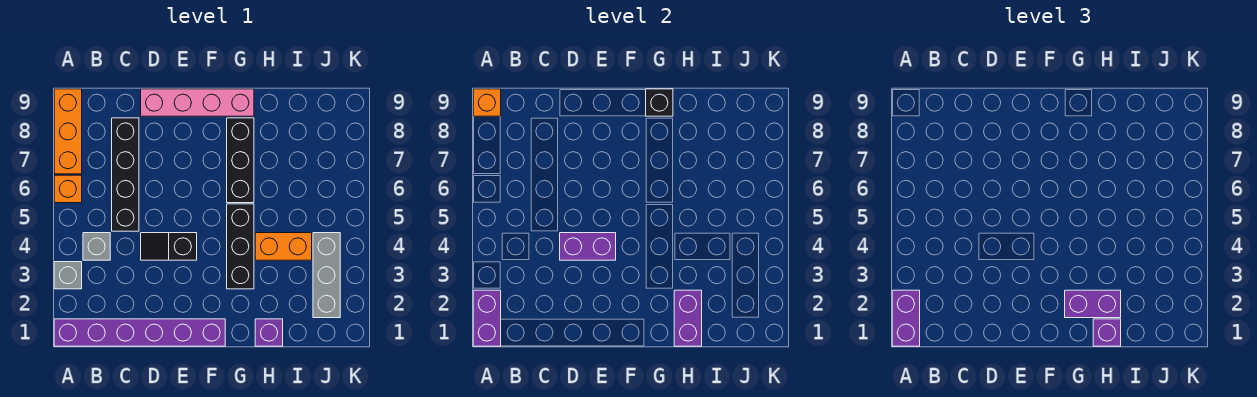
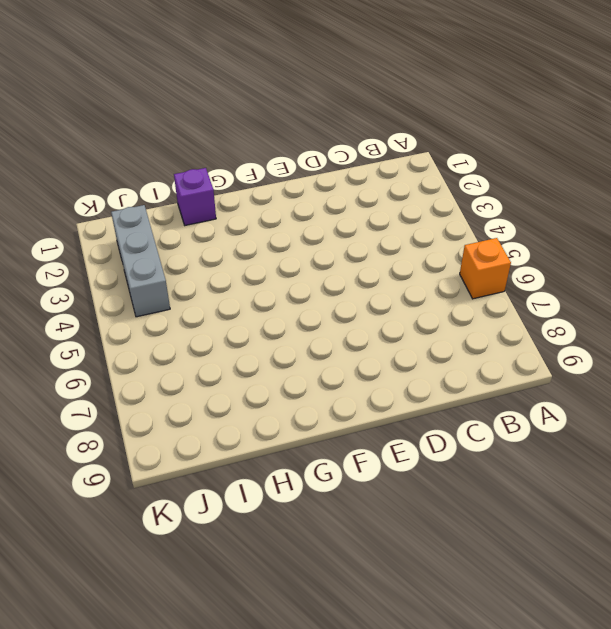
none -> purple brick A1:F1 level 1
none -> grey brick A3 level 1
none -> orange brick A7:A9 level 1

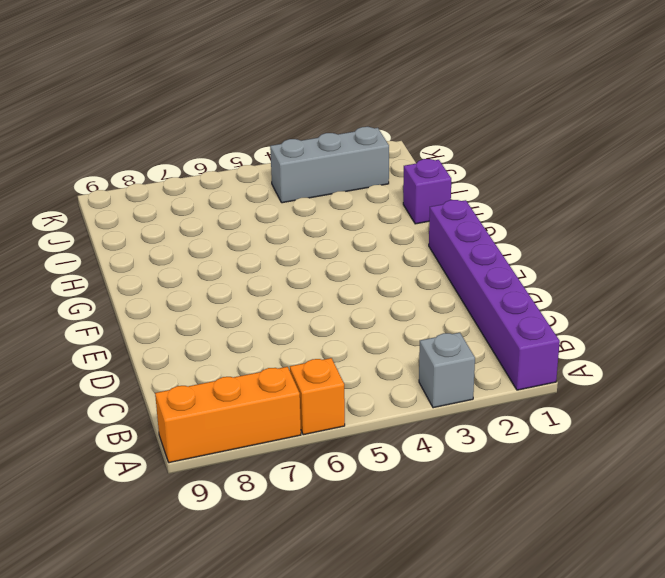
none -> grey brick B4 level 1
none -> black brick C5:C8 level 1
none -> black slope D4:E4 level 1 top E

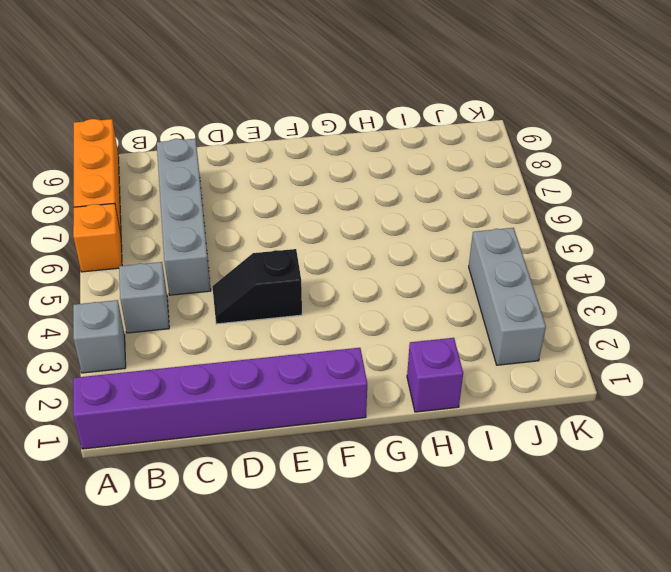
grey brick C5:C8 level 1 -> black brick C5:C8 level 1
none -> pink brick D9:G9 level 1
none -> black brick G3:G5 level 1
none -> black brick G6:G8 level 1

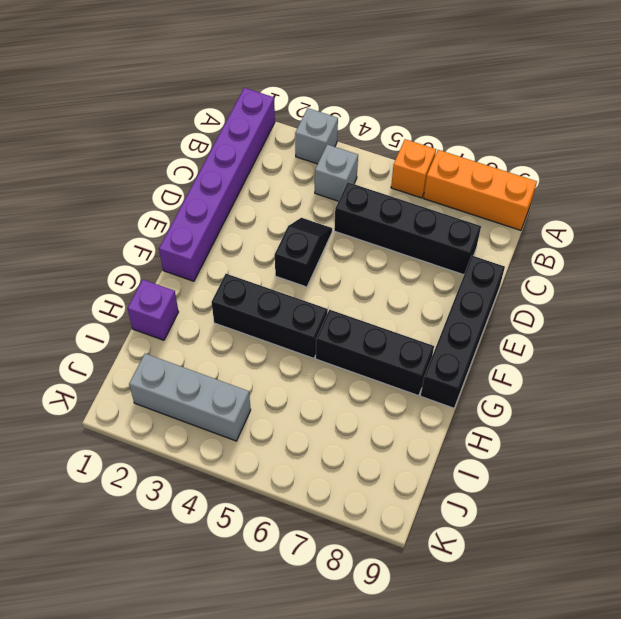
black brick D9:G9 level 1 -> pink brick D9:G9 level 1
none -> orange brick H4:I4 level 1
none -> purple brick A1:A2 level 2
none -> orange brick A9 level 2

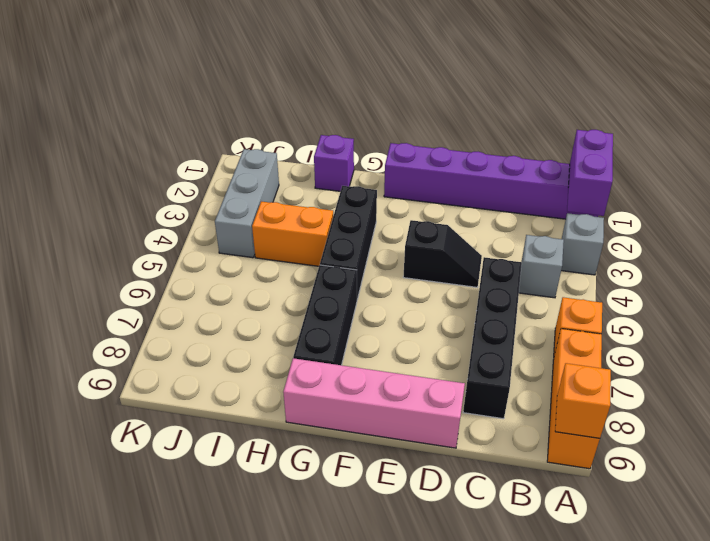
none -> purple brick D4:E4 level 2
none -> black brick G9 level 2
none -> purple brick H1:H2 level 2

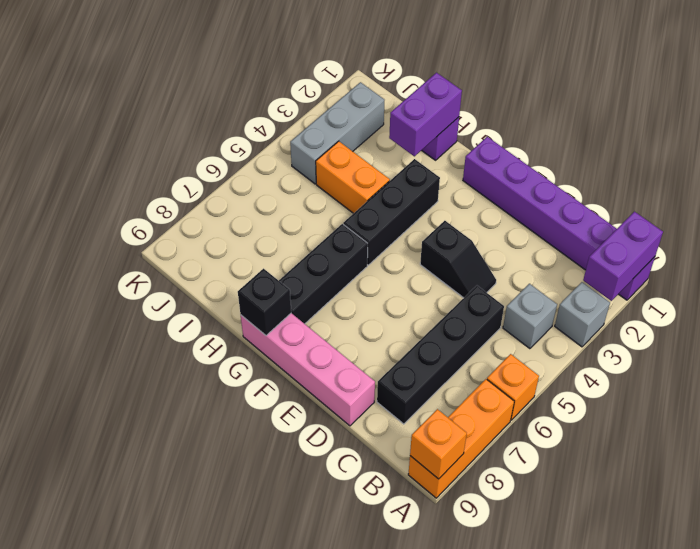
none -> purple brick D4:E4 level 2
none -> purple brick A1:A2 level 3
none -> purple brick G2:H2 level 3

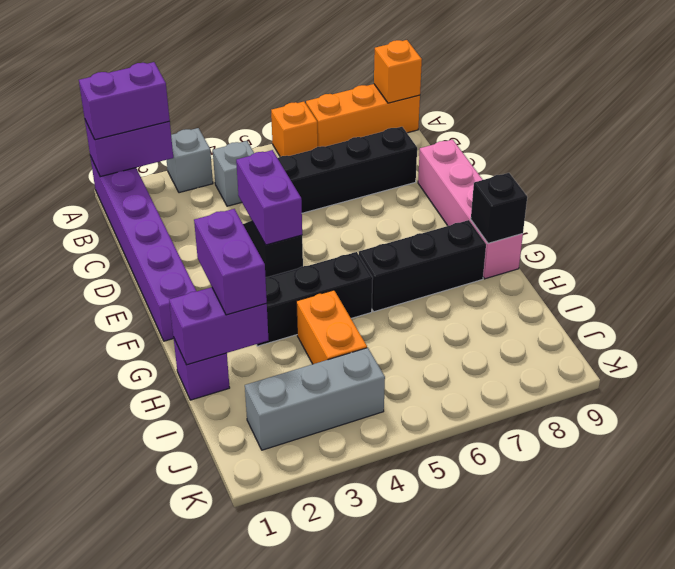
none -> purple brick H1 level 3

